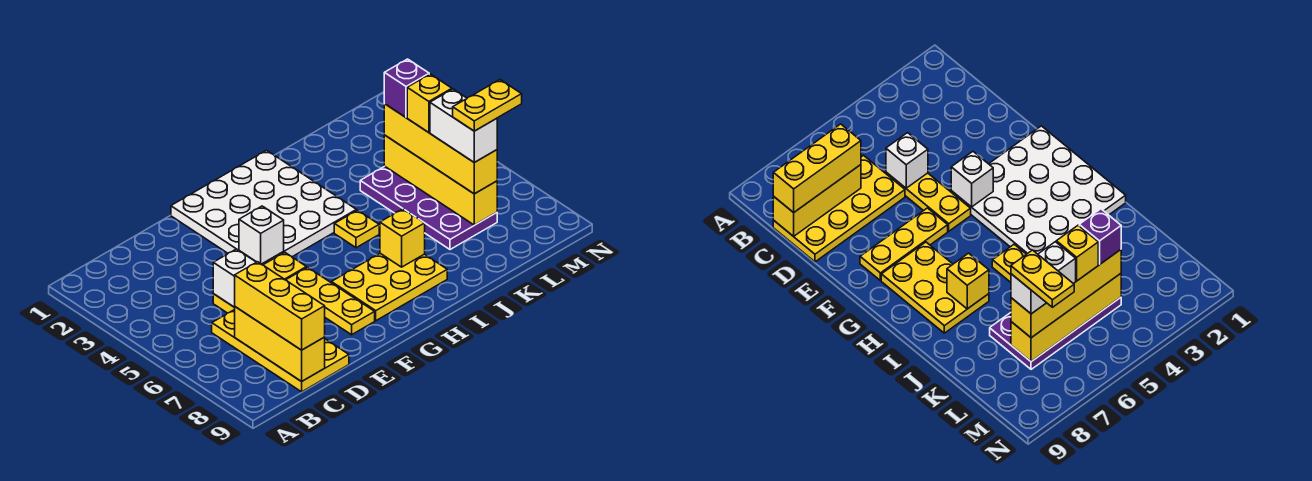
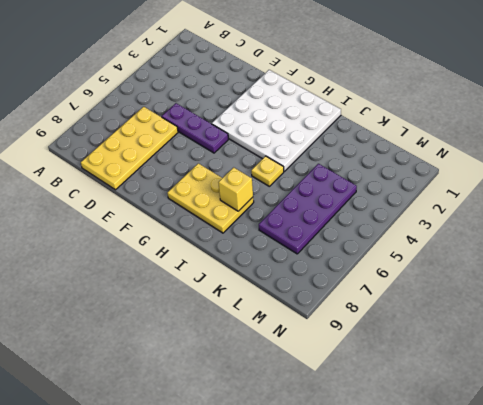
purple plate D5:F5 level 1 -> yellow plate D5:F5 level 1
none -> yellow plate F6:F8 level 1
none -> yellow brick C7:C9 level 2
none -> white brick D5 level 2

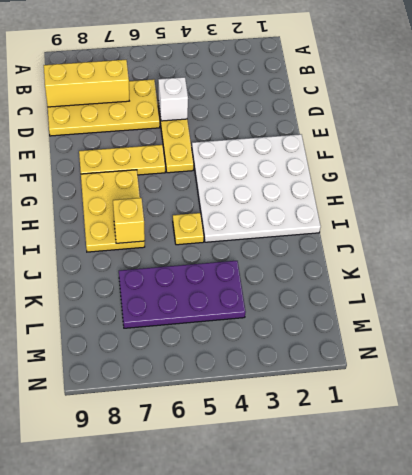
none -> white brick F4 level 2
none -> yellow brick L4:L7 level 2
none -> yellow brick C7:C9 level 3

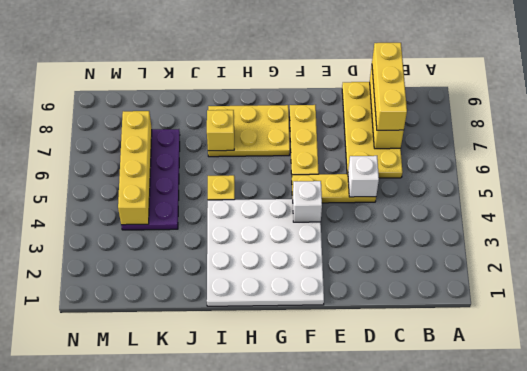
none -> yellow brick L4:L7 level 3
none -> purple brick L4 level 4
none -> yellow brick L5 level 4

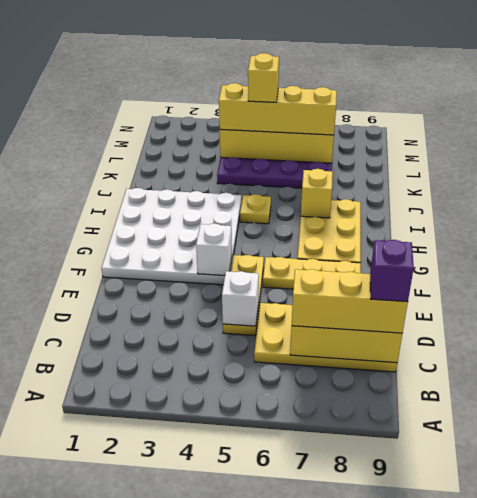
purple brick C9 level 4 -> purple brick L4 level 4
none -> white brick L6:L7 level 4
none -> yellow plate L7:M7 level 5

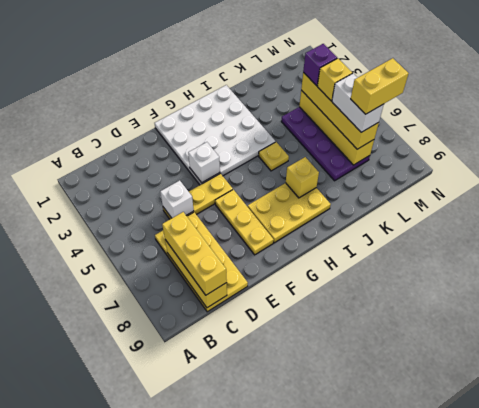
yellow brick L7:M7 level 5 -> yellow plate L7:M7 level 5

